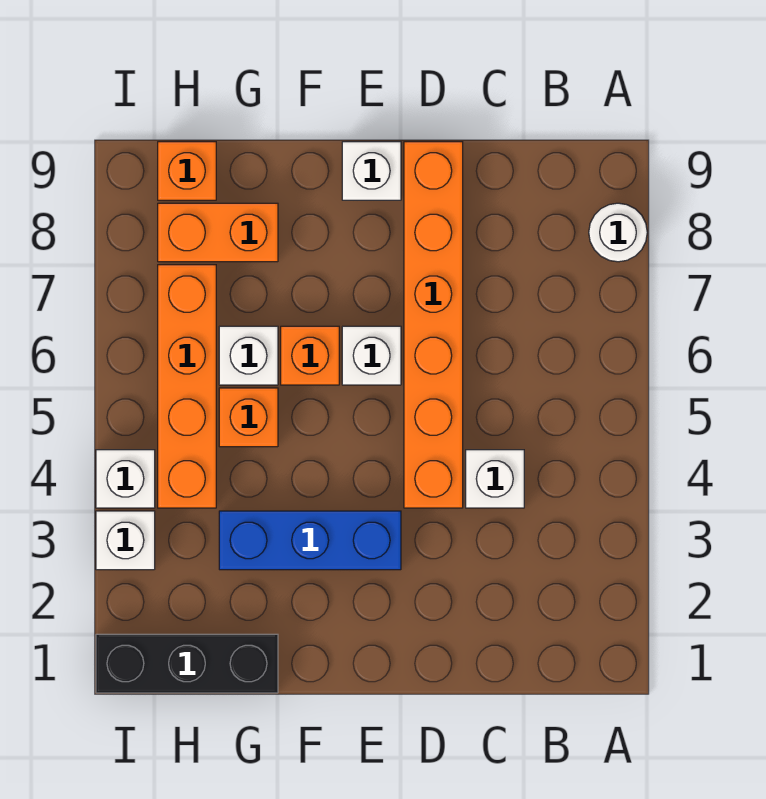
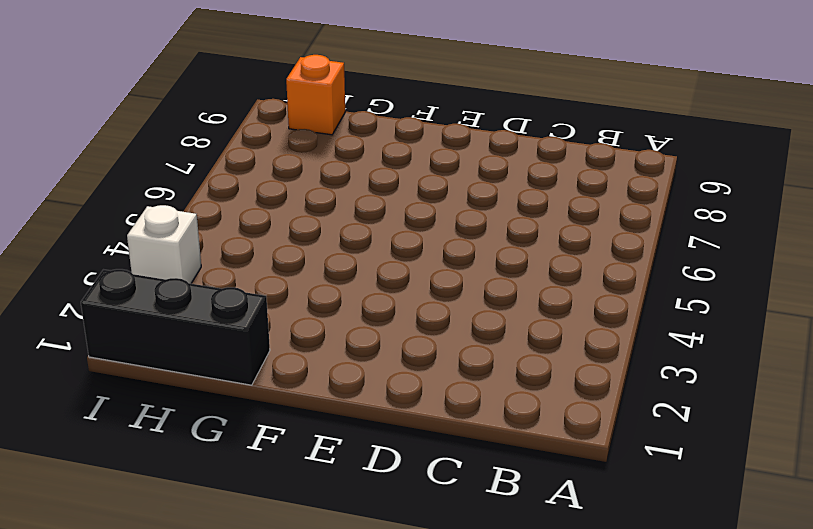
none -> white round brick A8 level 1
none -> white brick C4 level 1
none -> orange brick D4:D9 level 1

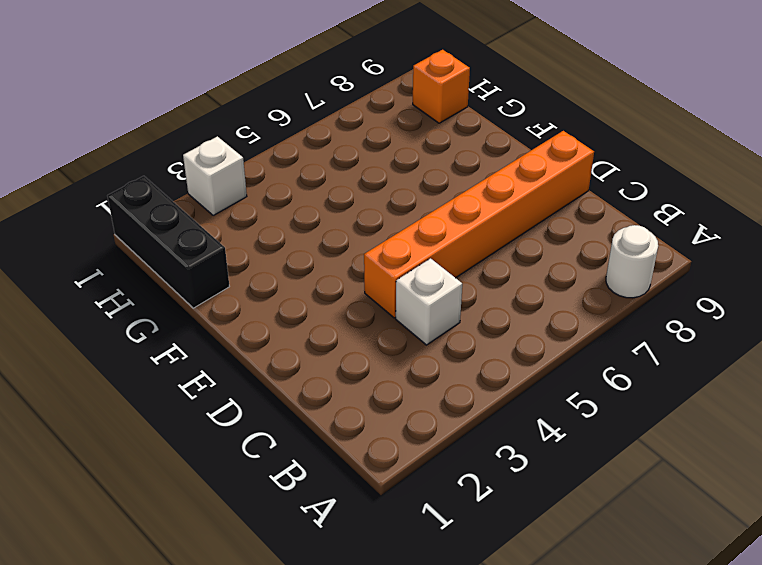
none -> blue brick E3:G3 level 1
none -> white brick E6 level 1
none -> white brick E9 level 1

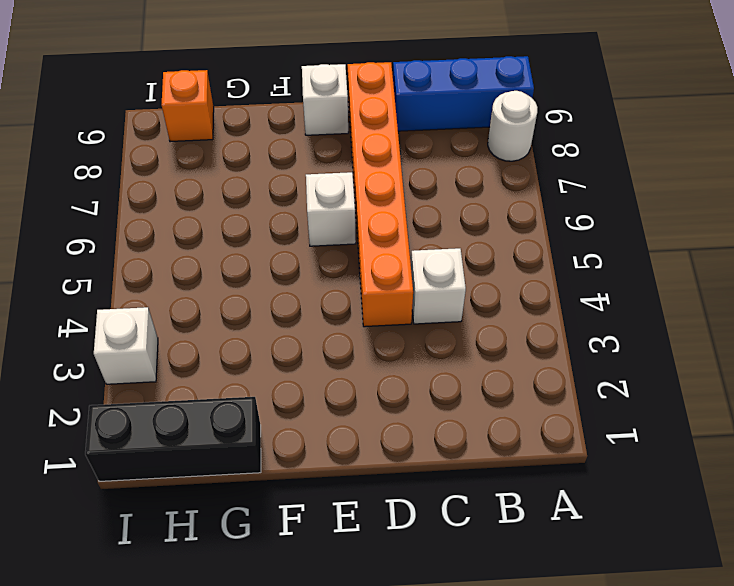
blue brick A9:C9 level 1 -> blue brick E3:G3 level 1
none -> orange brick F6 level 1
none -> orange brick G5 level 1
none -> white brick G6 level 1

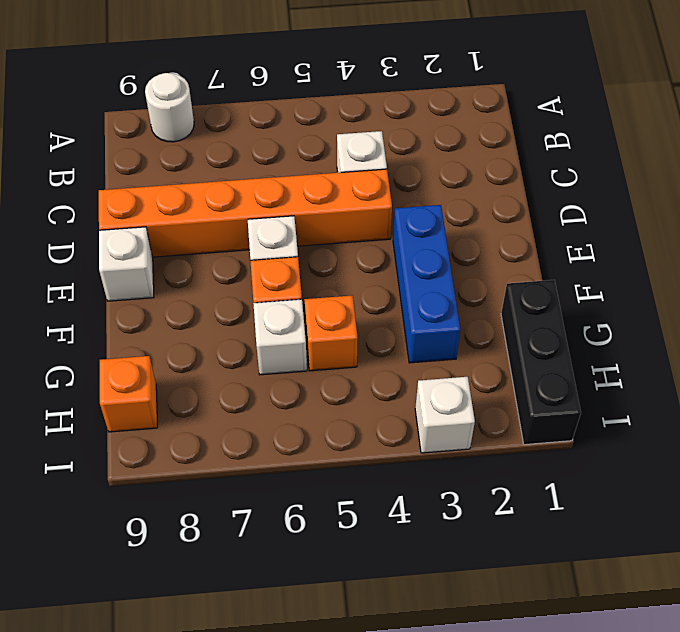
none -> orange brick G8:H8 level 1
none -> orange brick H4:H7 level 1
none -> white brick I4 level 1

